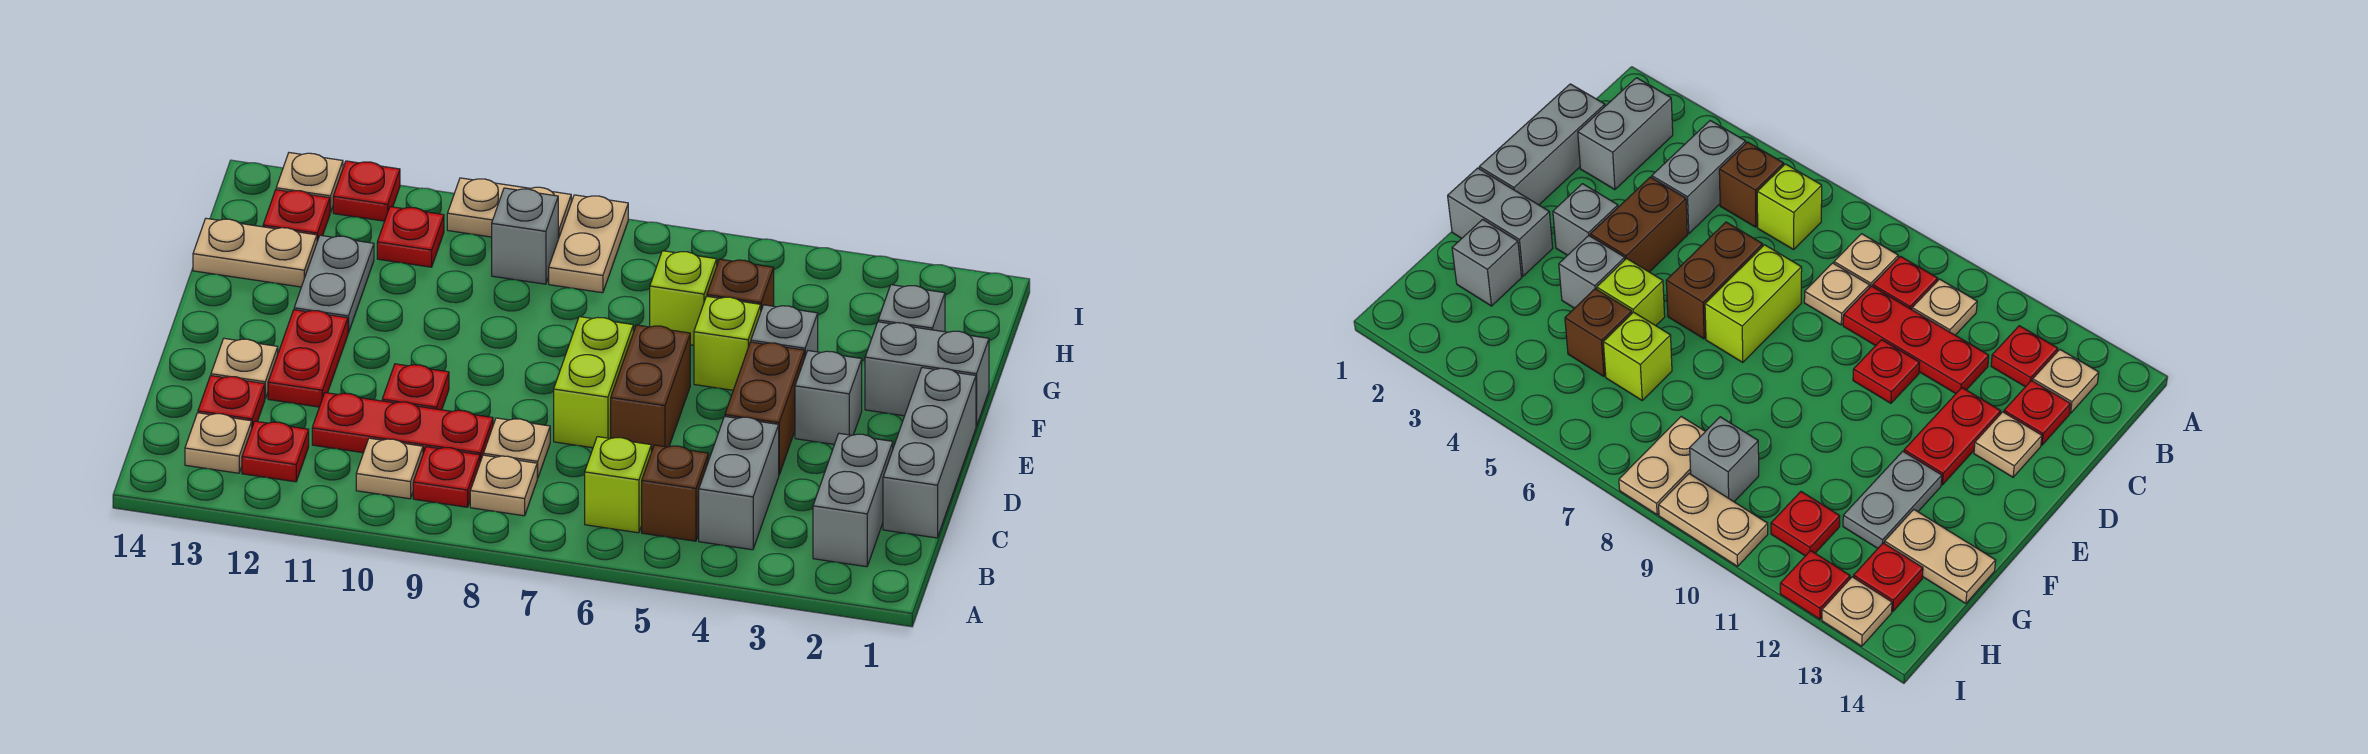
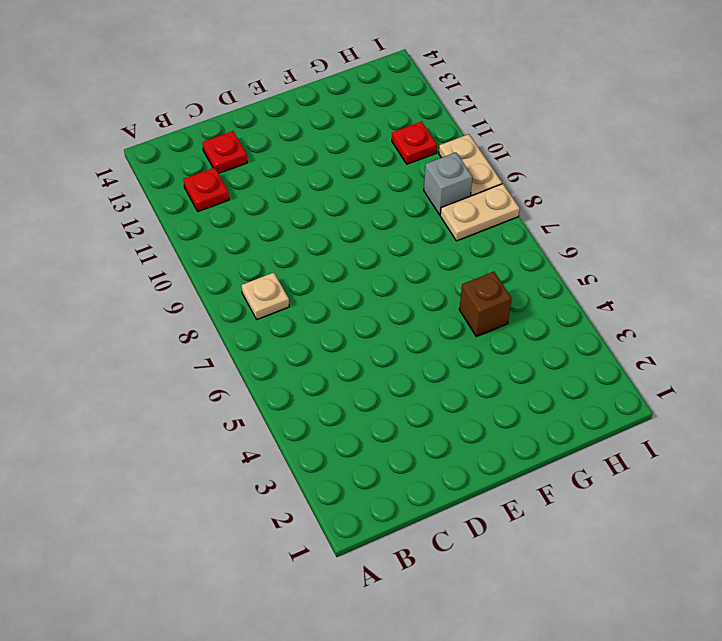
none -> grey brick B2:C2 level 1
none -> grey brick B4:C4 level 1
none -> brown brick B5 level 1
none -> lime brick B6 level 1

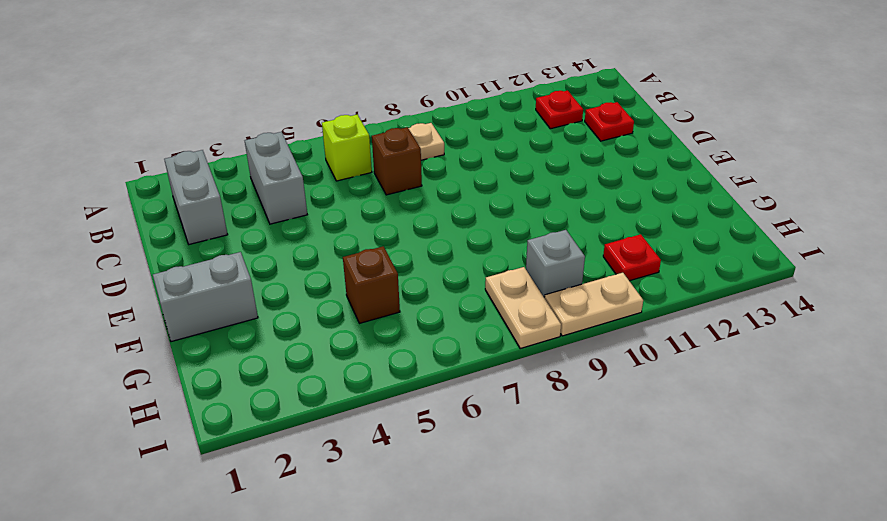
brown brick C7 level 1 -> brown brick B5 level 1
none -> red plate B9 level 1
none -> tan plate B10 level 1
none -> tan plate B13 level 1
none -> grey brick C1:E1 level 1

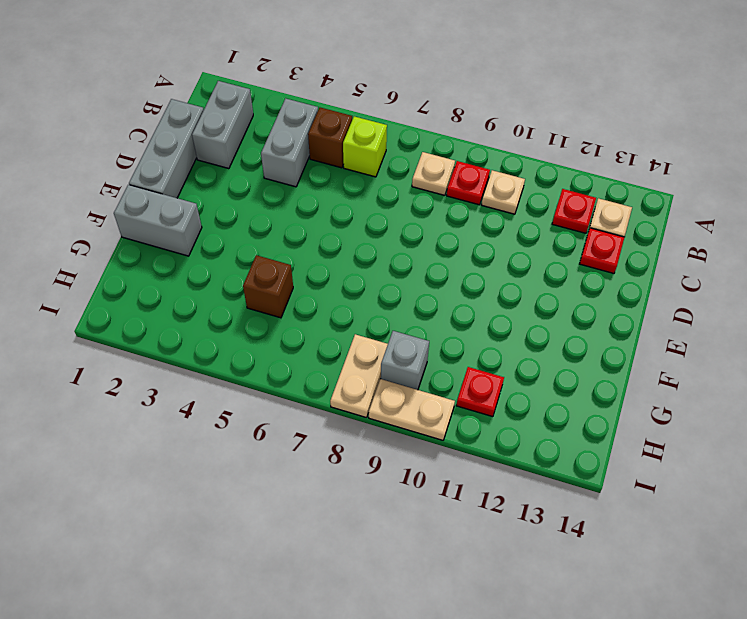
none -> tan plate C8 level 1
none -> red plate C9:C11 level 1
none -> brown brick D4:E4 level 1
none -> brown brick D6:E6 level 1

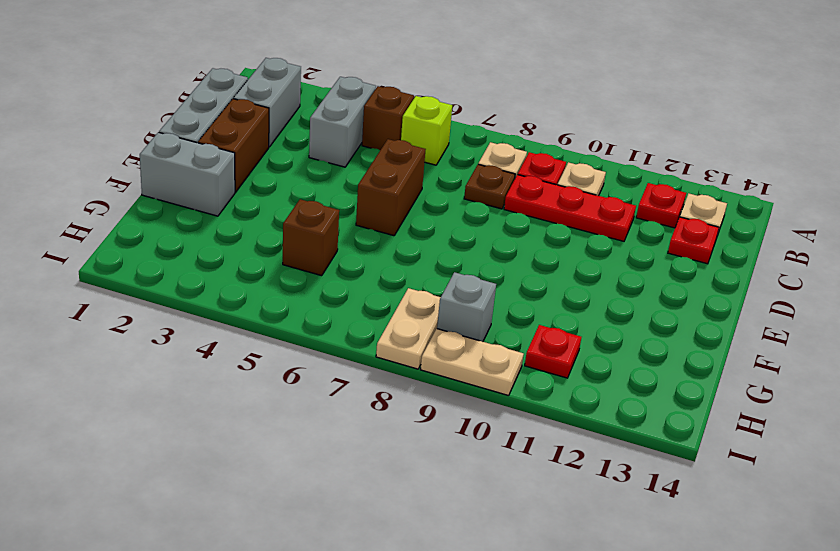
brown plate C8 level 1 -> tan plate C8 level 1
brown brick D2:E2 level 1 -> brown brick D4:E4 level 1
none -> lime brick D7:E7 level 1
none -> red plate D10 level 1
none -> red plate D12:E12 level 1
none -> tan plate D13 level 1

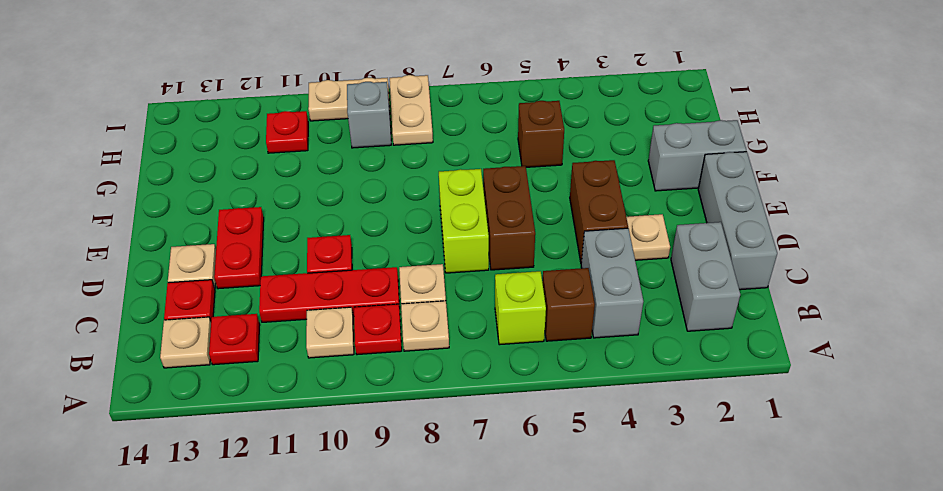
tan plate D3 level 1 -> tan plate I13 level 1
none -> grey brick E3 level 1
none -> grey brick F4 level 1
none -> lime brick F5 level 1
none -> grey plate F12:G12 level 1

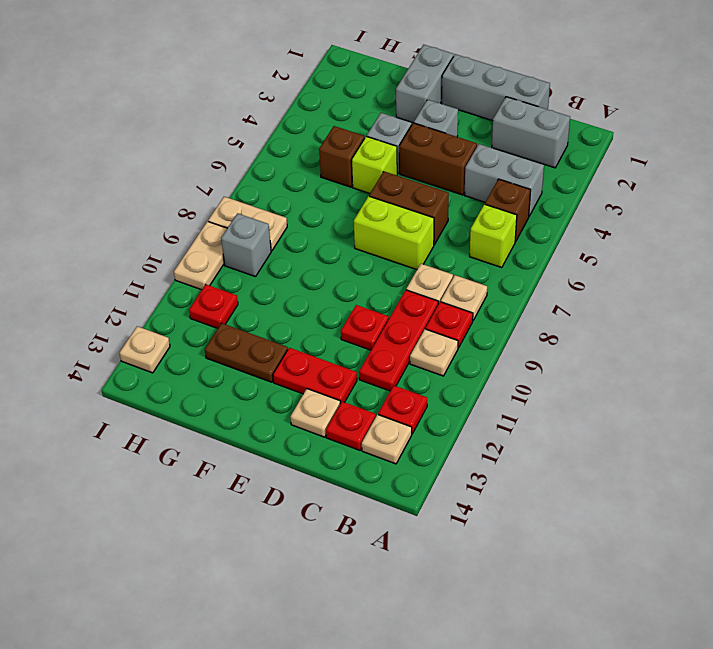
brown plate F12:G12 level 1 -> grey plate F12:G12 level 1
none -> grey brick G2 level 1
none -> lime brick G6 level 1
none -> tan plate G13:G14 level 1
none -> red plate H13 level 1

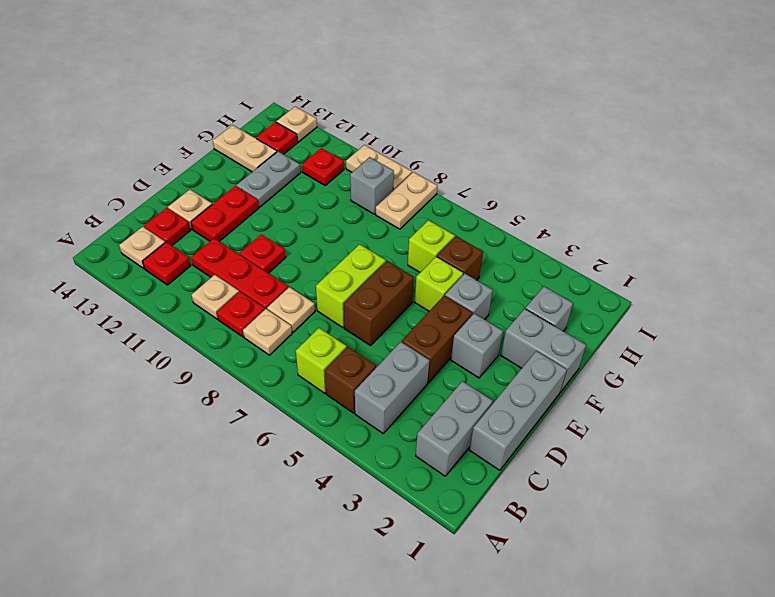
none -> red plate I12 level 1

